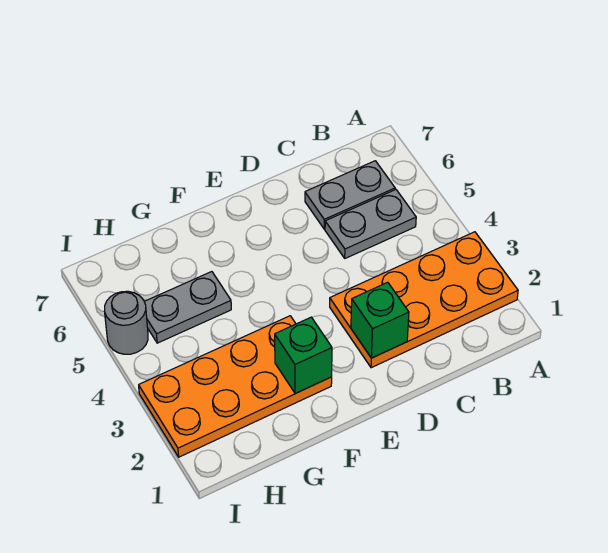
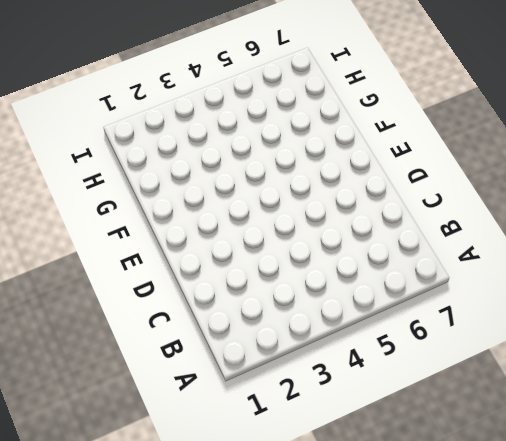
none -> orange plate A2:D3 level 1
none -> grey plate B5:C5 level 1

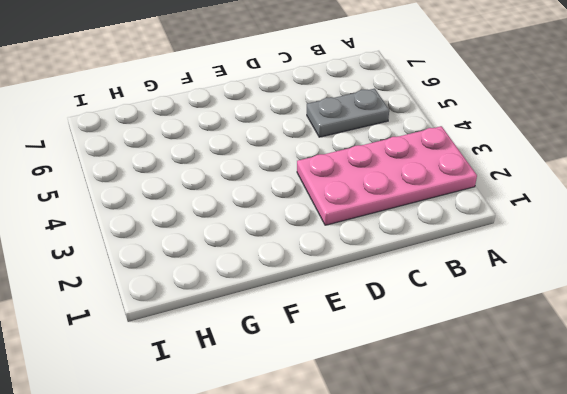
pink plate A2:D3 level 1 -> orange plate A2:D3 level 1
none -> grey plate B6:C6 level 1
none -> orange plate F2:I3 level 1

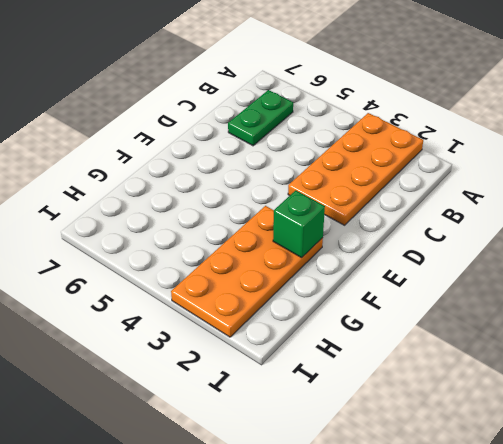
green plate B6:C6 level 1 -> grey plate B6:C6 level 1
none -> grey plate B5:C5 level 1
none -> grey plate G5:H5 level 1

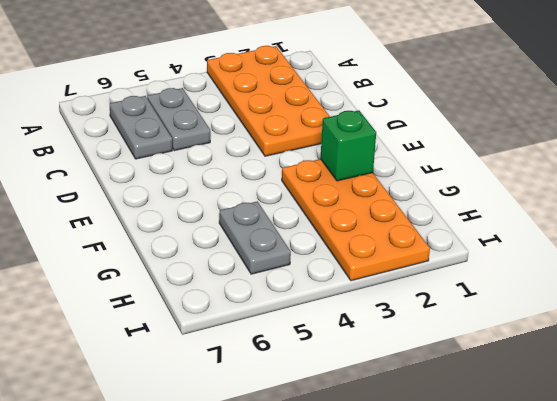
none -> grey round brick I5 level 1
none -> green brick D2 level 2

